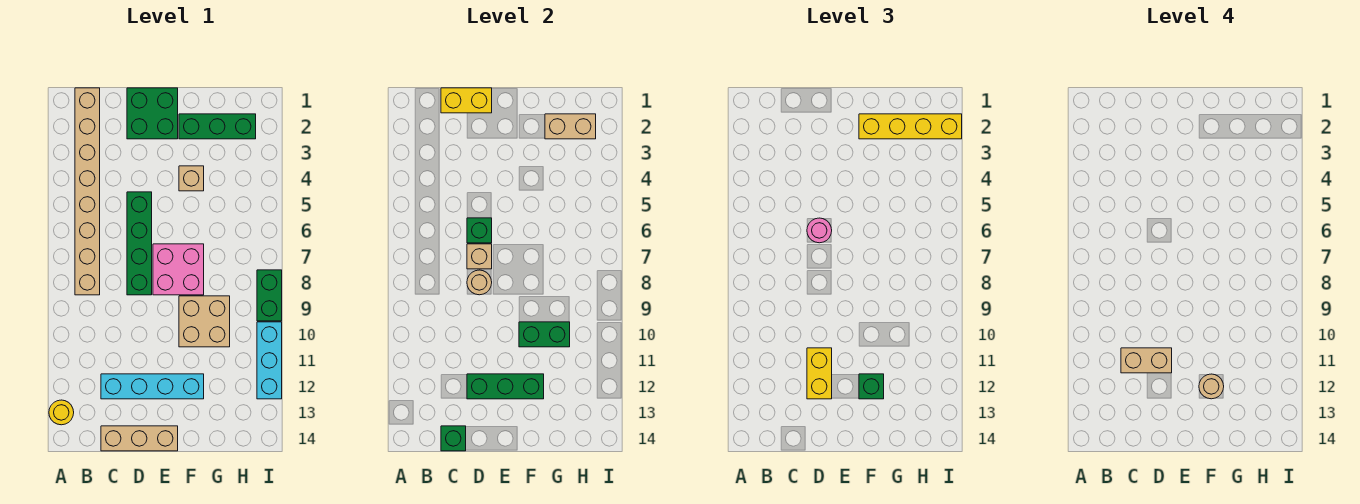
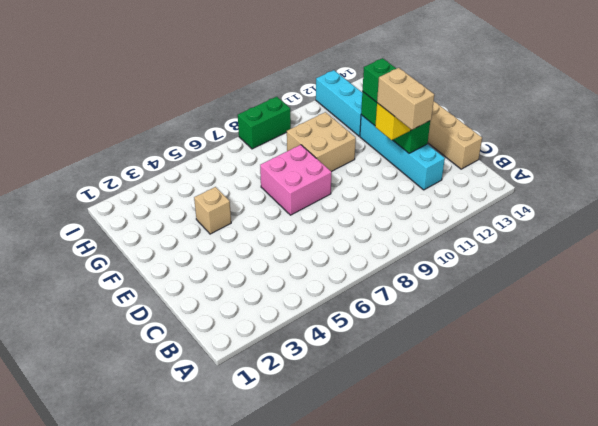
cyan brick G12:I12 level 1 -> cyan brick I10:I12 level 1
none -> yellow round brick A13 level 1
none -> tan brick B1:B8 level 1
none -> green brick D1:E2 level 1

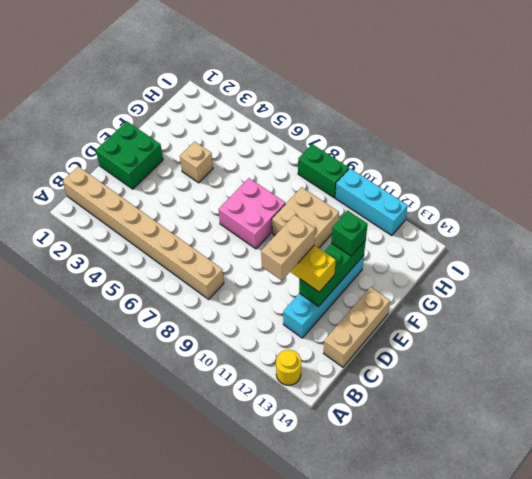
none -> green brick D5:D8 level 1
none -> green brick F2:H2 level 1
none -> yellow brick C1:D1 level 2

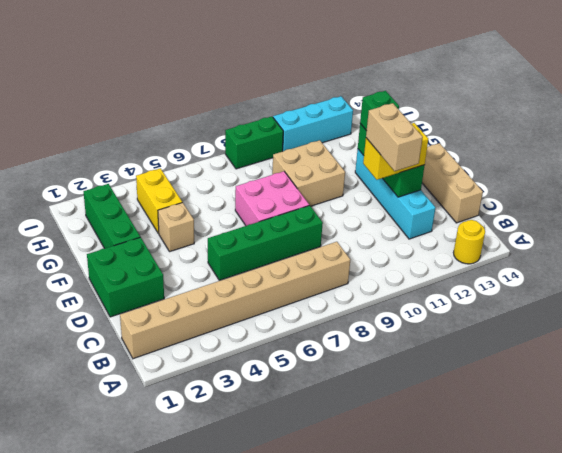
yellow brick G4:H4 level 1 -> yellow brick C1:D1 level 2
none -> green brick C14 level 2
none -> green brick D6 level 2
none -> tan brick D7 level 2

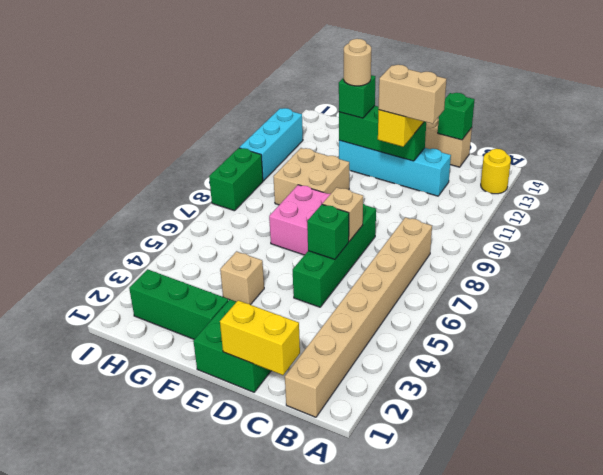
none -> tan round brick D8 level 2
none -> green brick F10:G10 level 2
none -> tan brick G2:H2 level 2

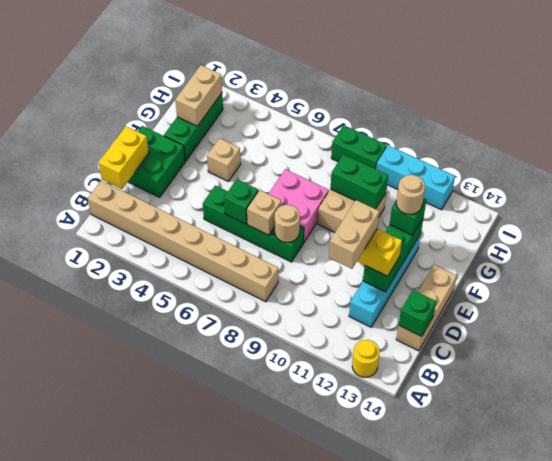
green brick G9:G10 level 2 -> green brick F10:G10 level 2
none -> pink round brick D6 level 3
none -> yellow brick F2:I2 level 3

